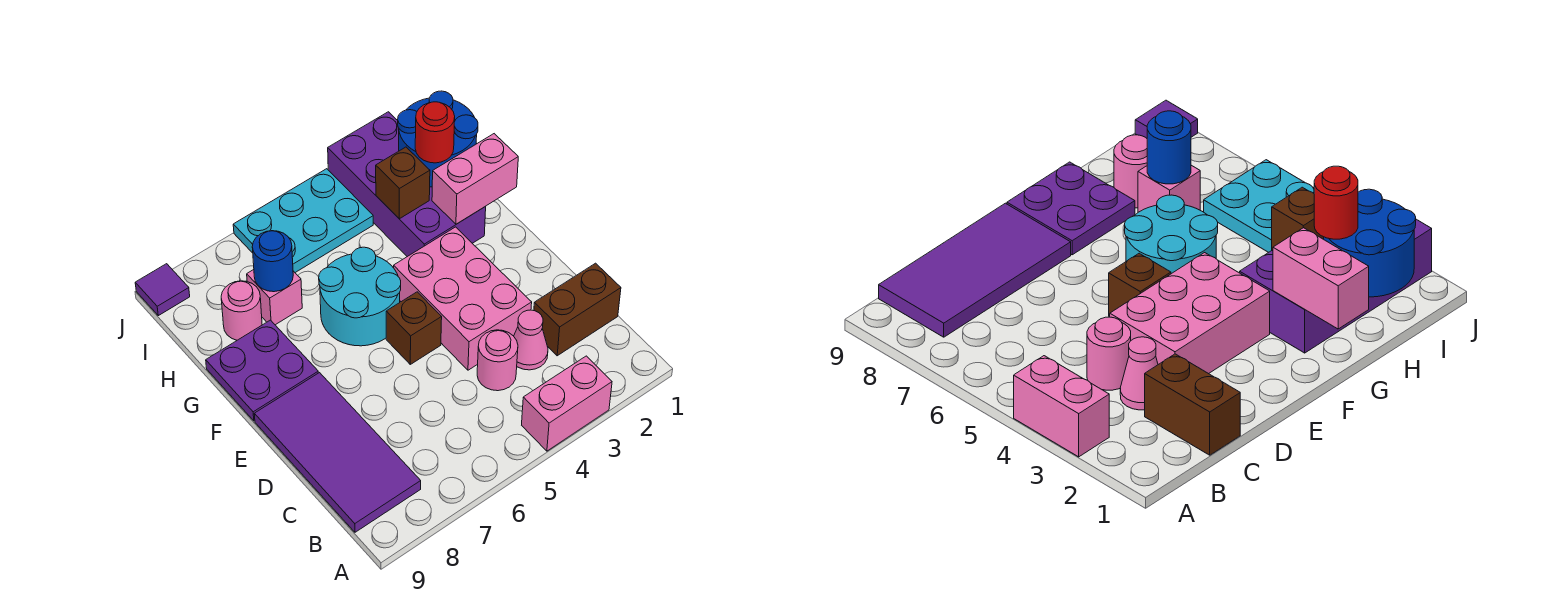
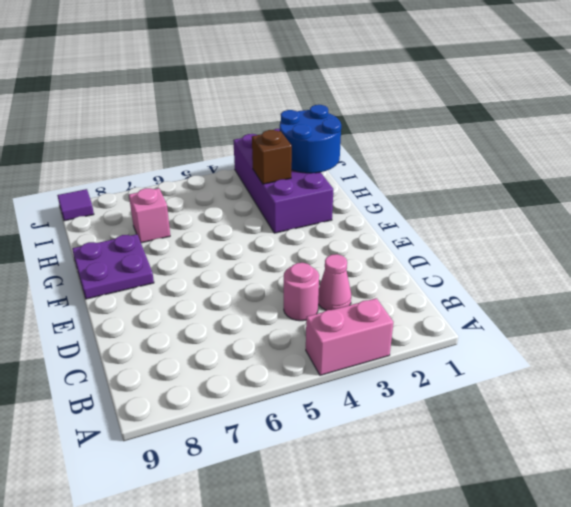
none -> purple tile B8:E9 level 1
none -> brown brick C1:C2 level 1
none -> pink brick D3:F4 level 1

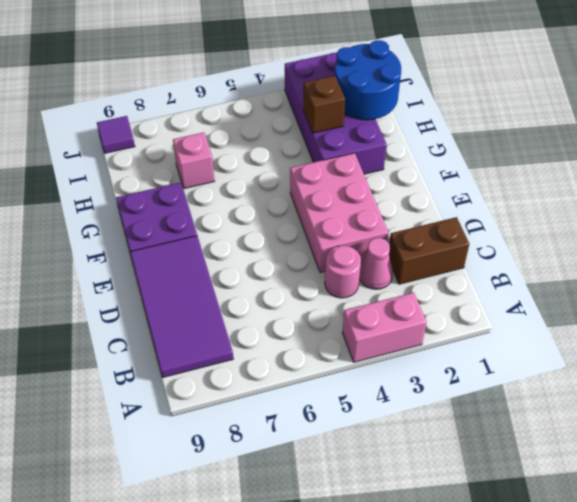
none -> brown brick E5 level 1
none -> cyan round brick F5:G6 level 1
none -> pink round brick H8 level 1

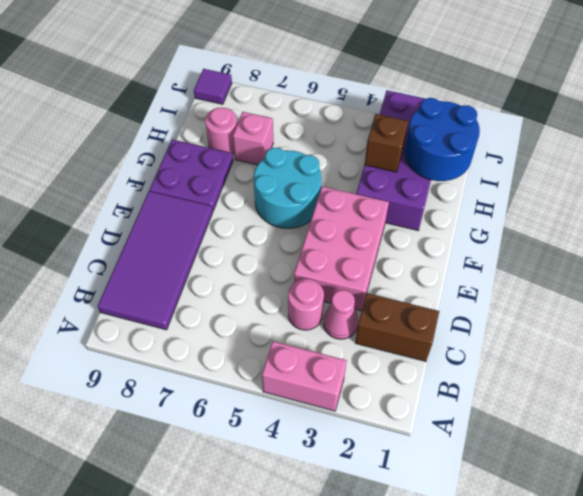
none -> brown brick E5 level 1
none -> cyan plate I4:J6 level 1
none -> pink brick G1:G2 level 2

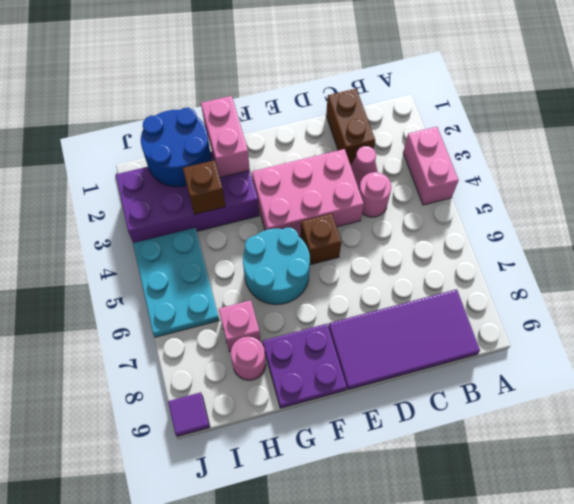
none -> blue round brick H7 level 2
none -> red round brick H2 level 3

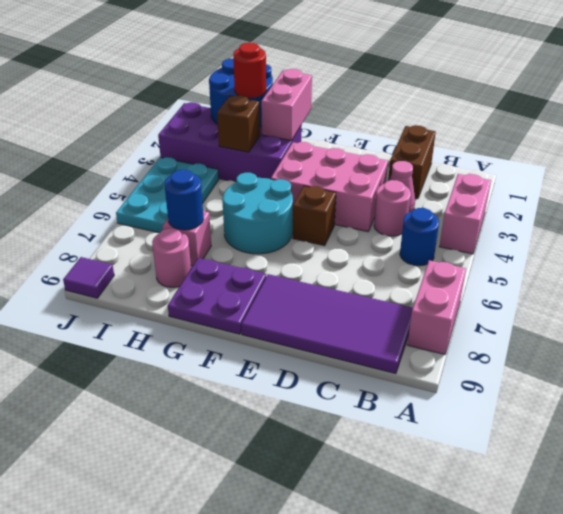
pink brick A7:A8 level 1 -> none
blue round brick B5 level 1 -> none

